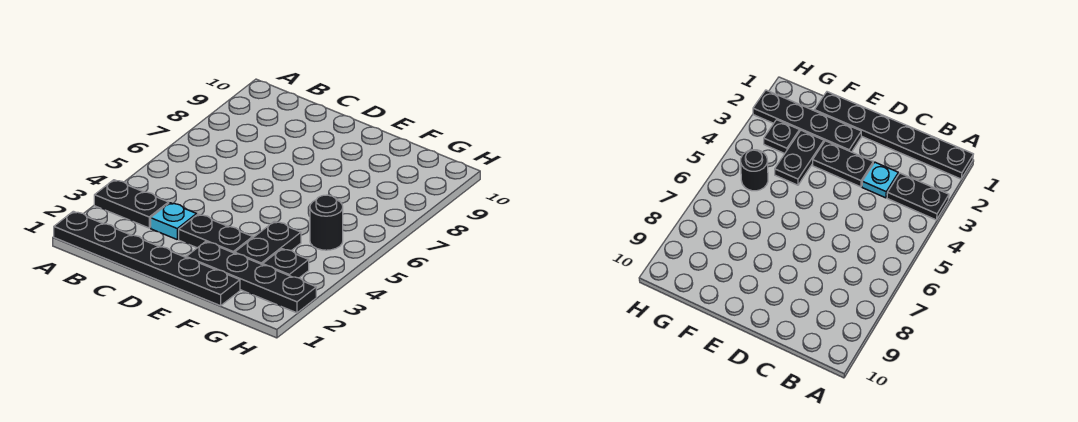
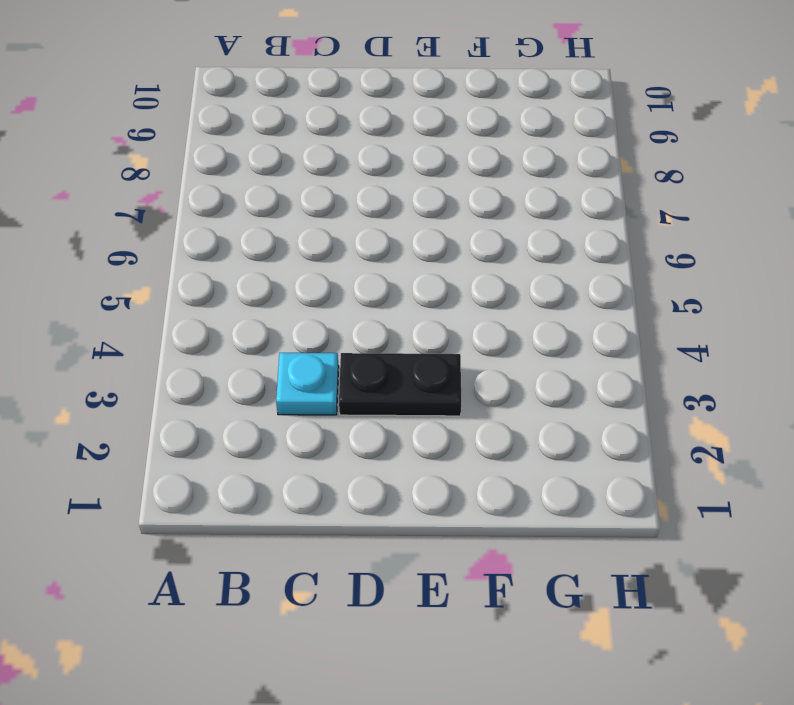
none -> black plate A1:F1 level 1
none -> black plate A3:B3 level 1

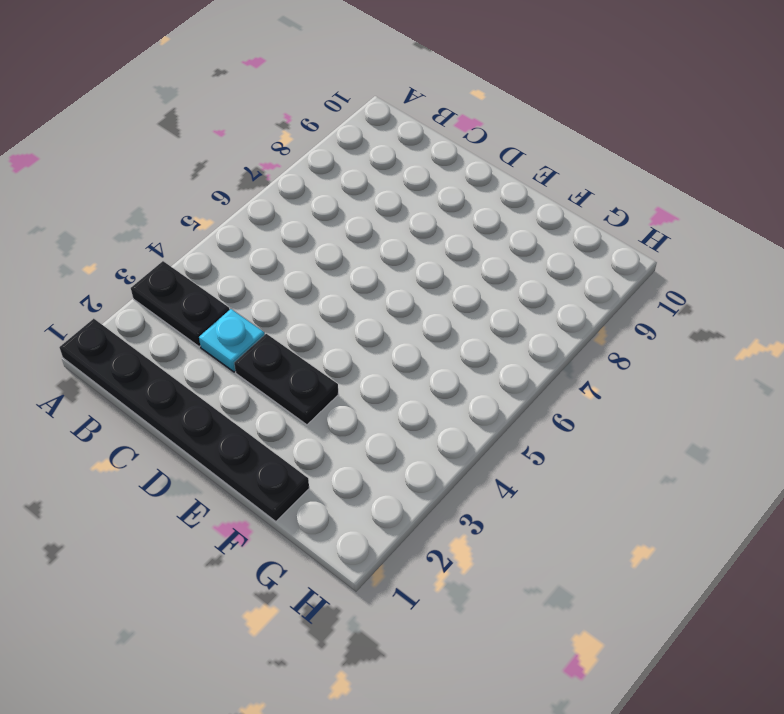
none -> black plate E2:H2 level 1
none -> black plate F3:F4 level 1

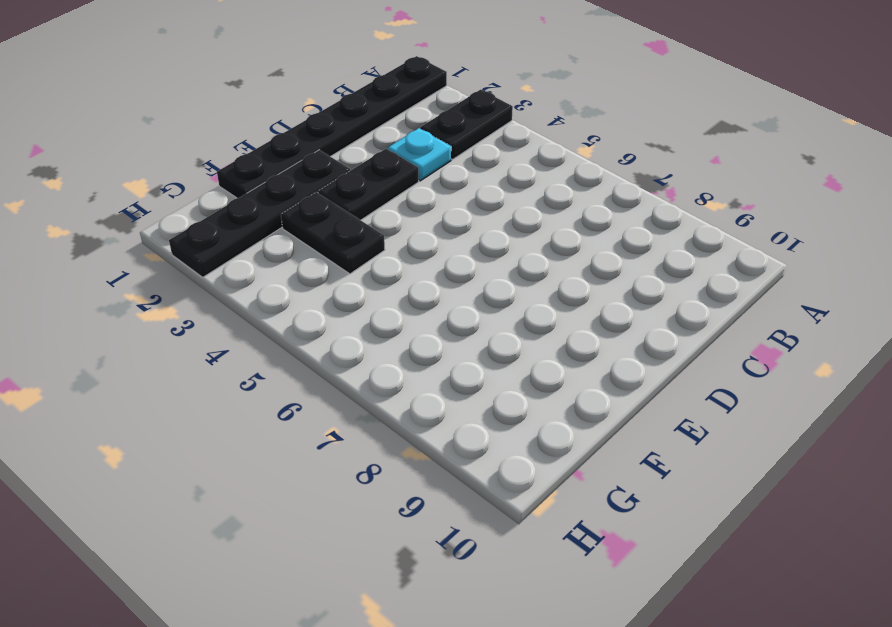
none -> black plate G3 level 1
none -> black round brick G5 level 1

